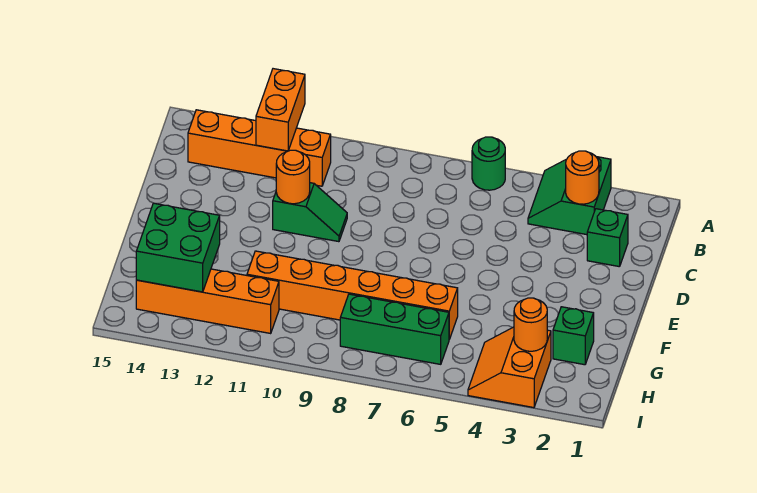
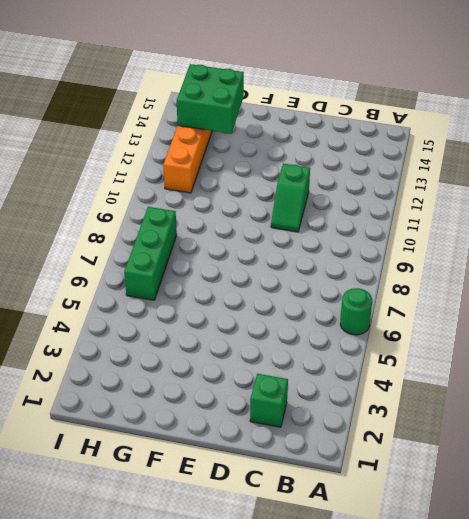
none -> green slope A3:B4 level 1 top 3
none -> orange brick B11:B14 level 1
none -> green brick G2 level 1

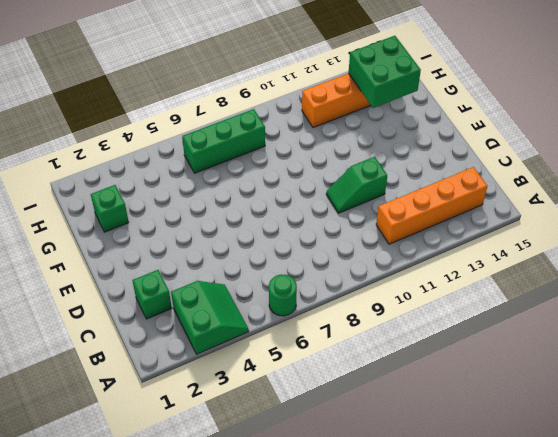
none -> orange brick G6:G11 level 1
none -> orange slope H3:I4 level 1 top 3
none -> orange brick A12:B12 level 2

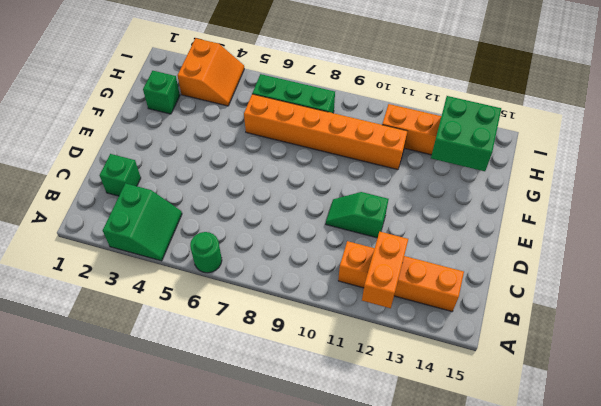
none -> orange round brick B3 level 2
none -> orange round brick D11 level 2
none -> orange round brick H3 level 2

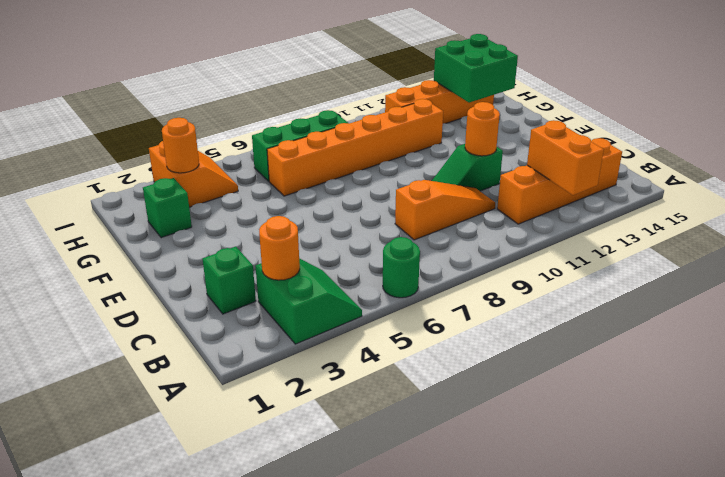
orange slope C8:C10 level 1 top 8 -> none

